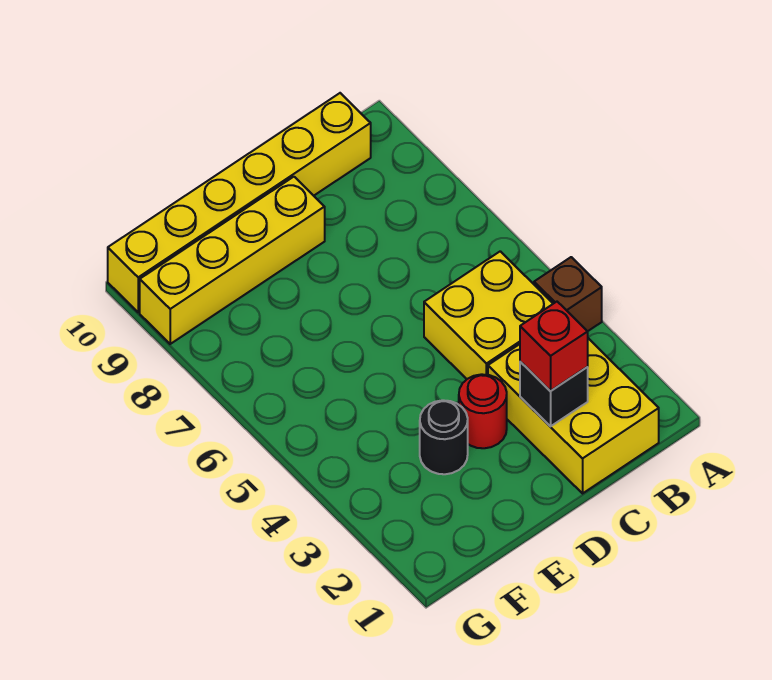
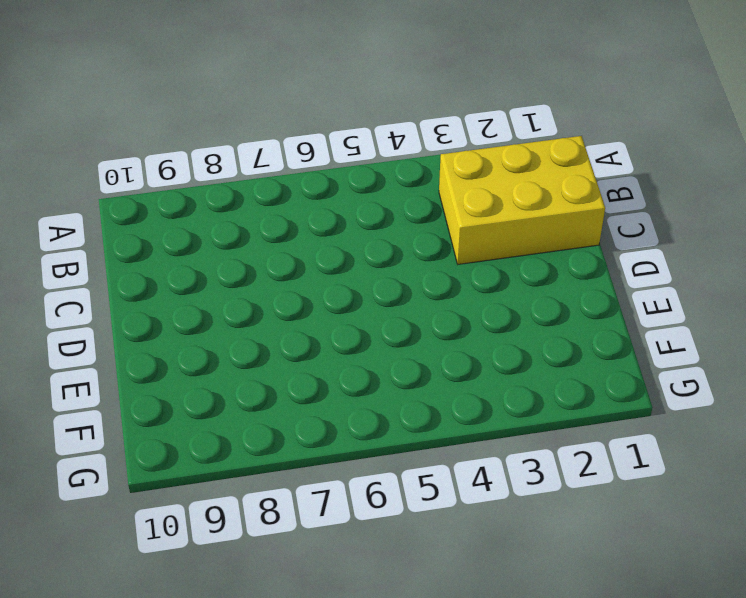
none -> brown brick A4 level 1
none -> yellow brick B4:C5 level 1

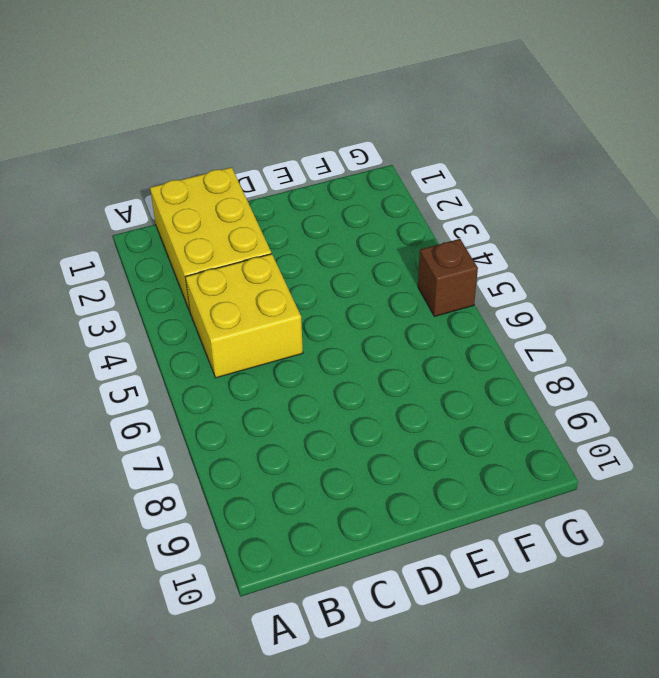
brown brick G5 level 1 -> brown brick A4 level 1
none -> yellow brick B10:G10 level 1
none -> red round brick D3 level 1

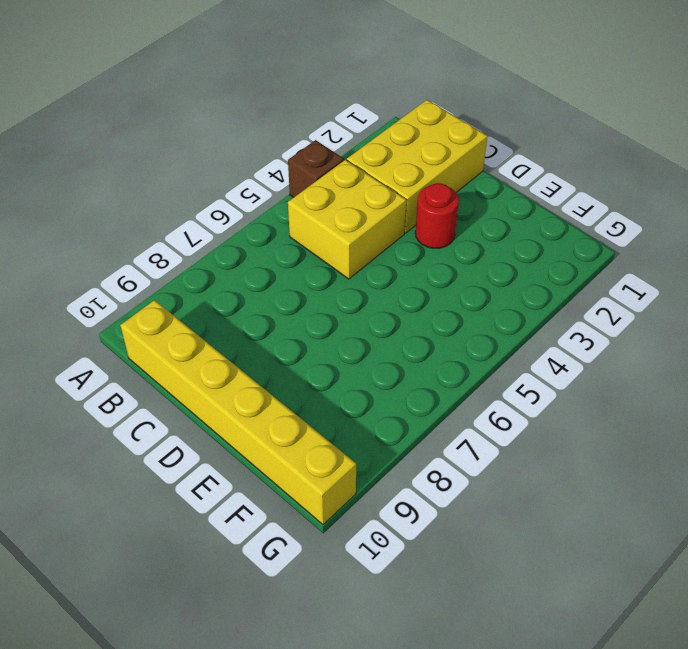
none -> yellow brick D9:G9 level 1
none -> black round brick E3 level 1

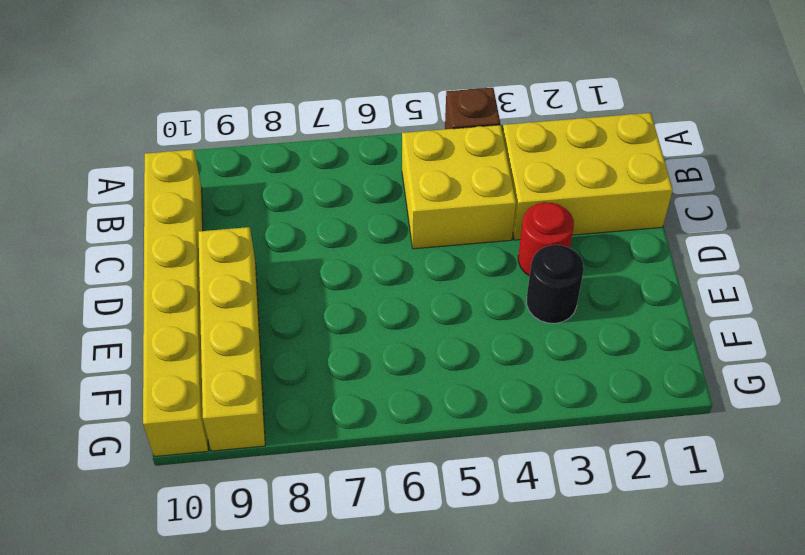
none -> black brick C2 level 2
none -> red brick C2 level 3

